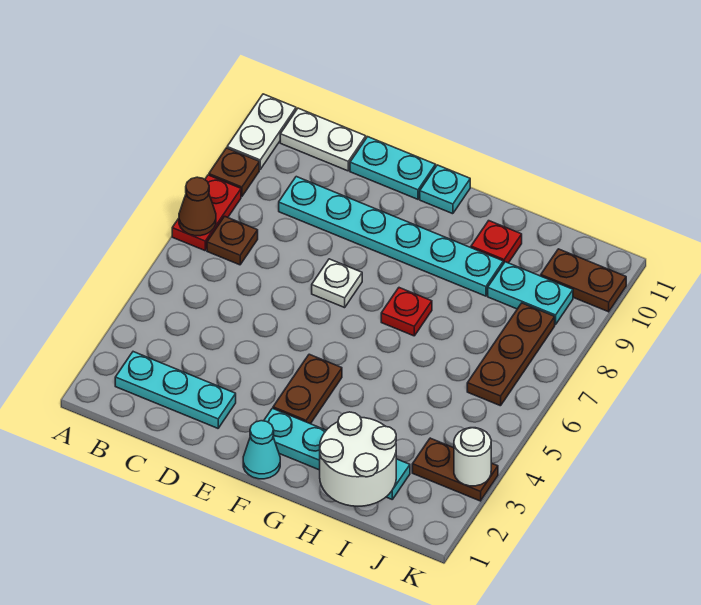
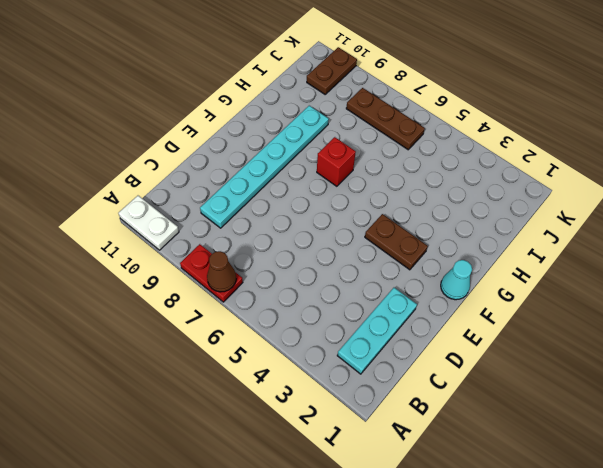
red brick G7 level 1 -> red plate G7 level 1
none -> brown plate A9 level 1
none -> brown plate B7 level 1
none -> white plate B11:C11 level 1

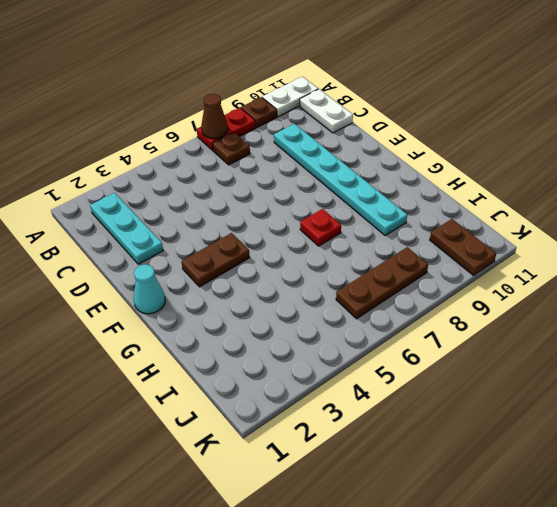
none -> cyan plate D11:E11 level 1
none -> white plate E7 level 1
none -> cyan plate F2:I2 level 1

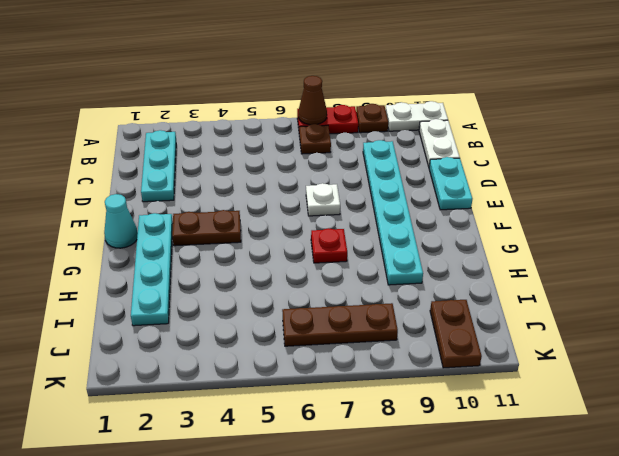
none -> cyan plate F11 level 1
none -> red plate H10 level 1
none -> cyan plate I9:J9 level 1

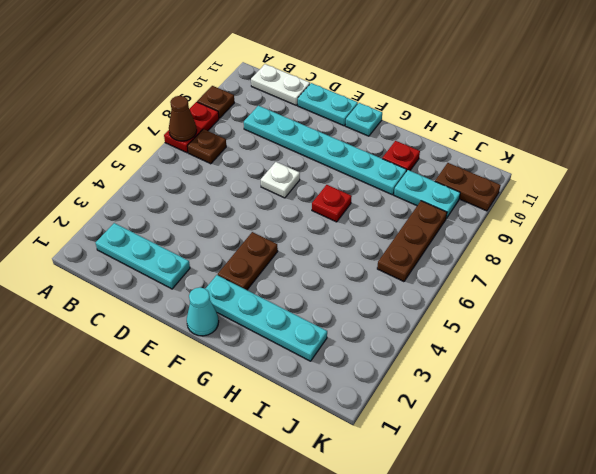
none -> white plate A10:A11 level 1
none -> brown plate J3:K3 level 1
none -> white round brick H1:I2 level 2

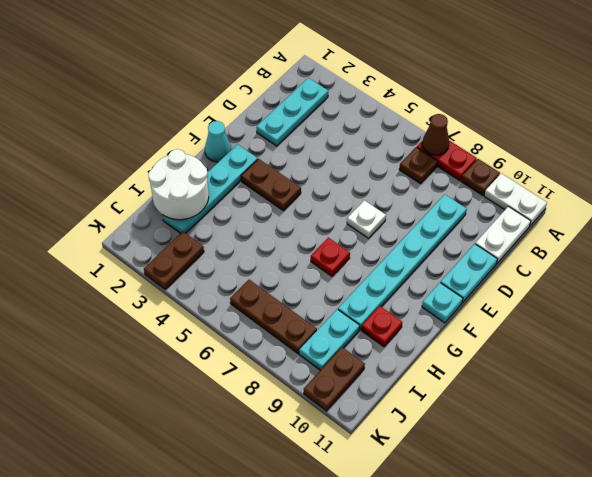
none -> white round brick K3 level 2

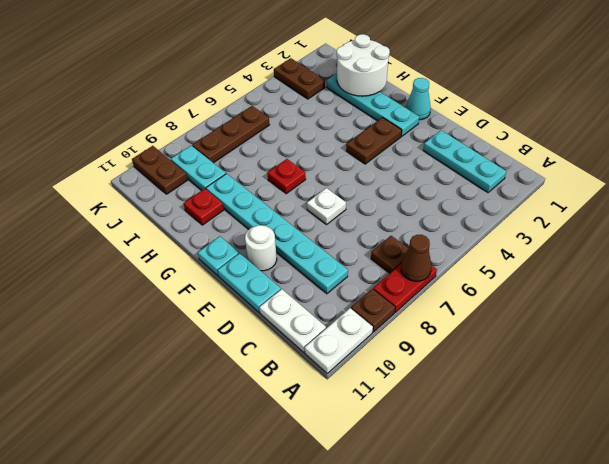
white round brick E10 level 1 -> white round brick K3 level 2

